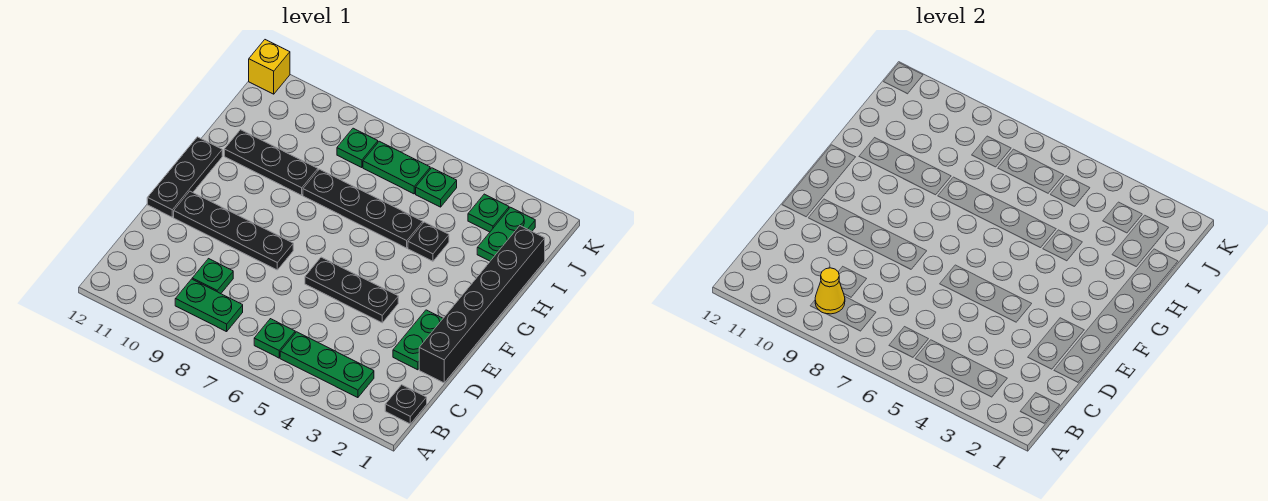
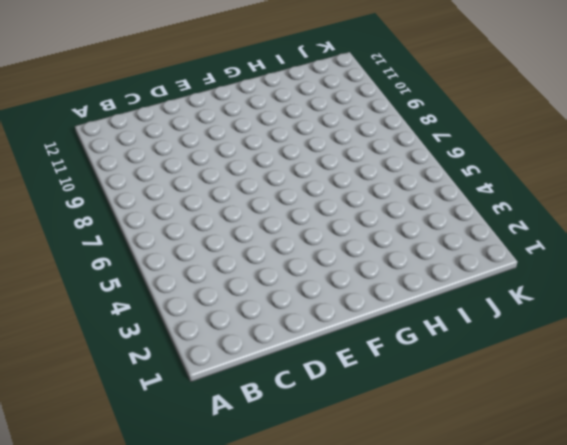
none -> black plate B1 level 1
none -> green plate B3:B5 level 1
none -> green plate B6 level 1

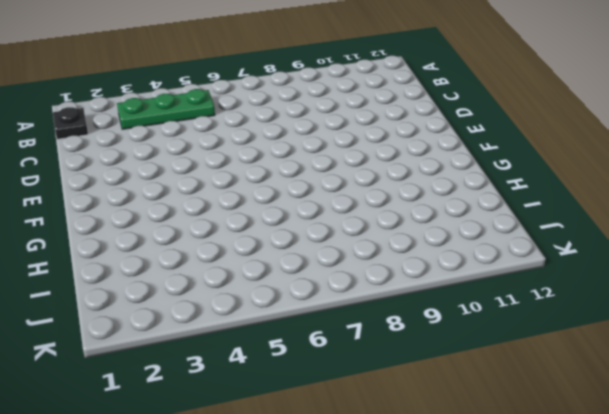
none -> green plate B6 level 1
none -> green plate B8:B9 level 1
none -> green plate C9 level 1

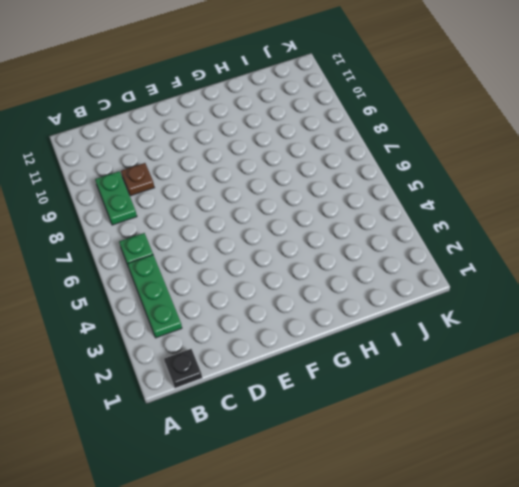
brown plate C9 level 1 -> green plate C9 level 1
none -> black brick D1:I1 level 1
none -> green plate D2:E2 level 1
none -> black plate E4:E6 level 1

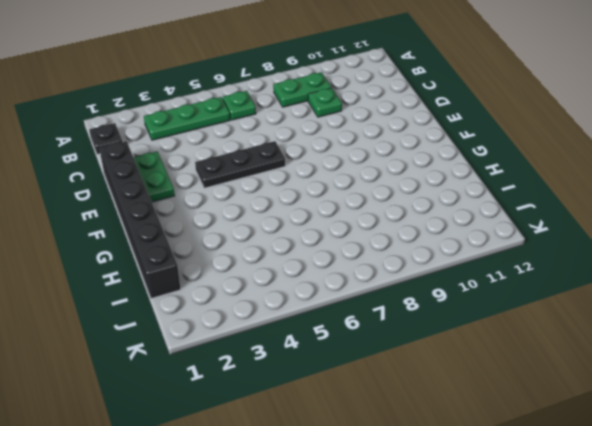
none -> black plate E8:E11 level 1
none -> black plate E12:G12 level 1
none -> black plate H4 level 1

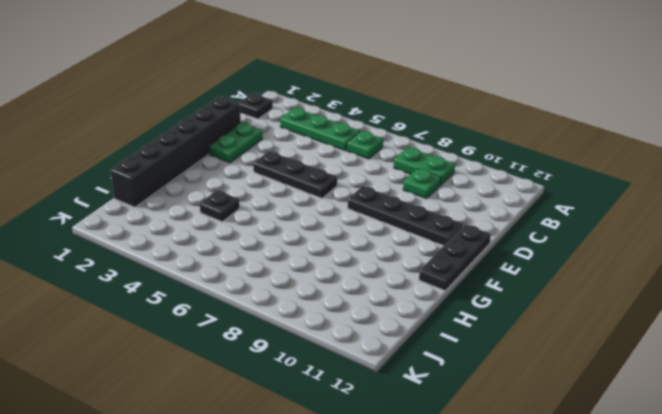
none -> black plate H5:H8 level 1
none -> black plate H9:H11 level 1
none -> green plate I2:J2 level 1

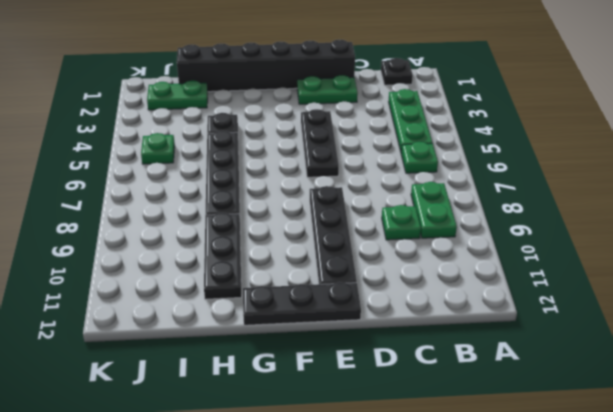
none -> green plate J3 level 1
none -> green plate J6:J7 level 1
none -> green plate J8 level 1

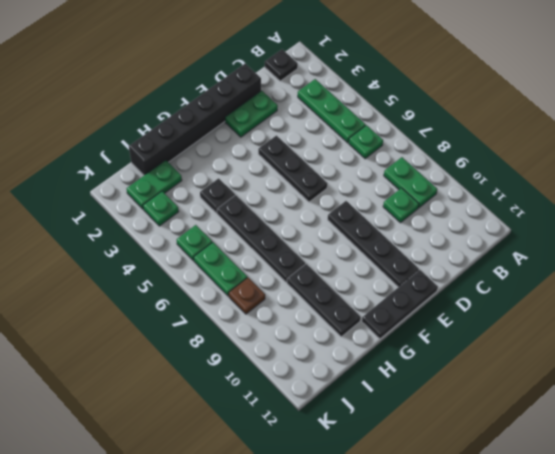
brown plate J8 level 1 -> green plate J8 level 1
none -> yellow brick K12 level 1
none -> yellow cone B9 level 2

